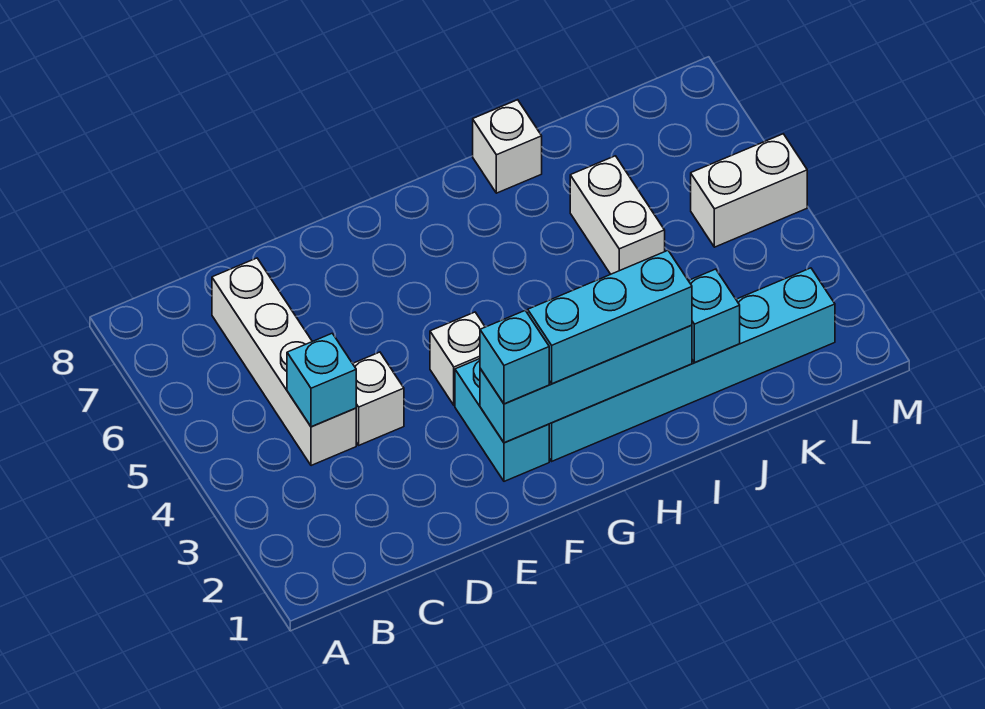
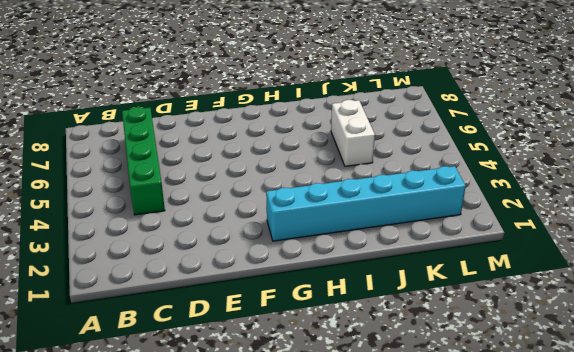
green brick C4:C7 level 1 -> white brick C4:C7 level 1
none -> white brick D4 level 1
none -> cyan brick F2:F3 level 1
none -> white brick F4 level 1

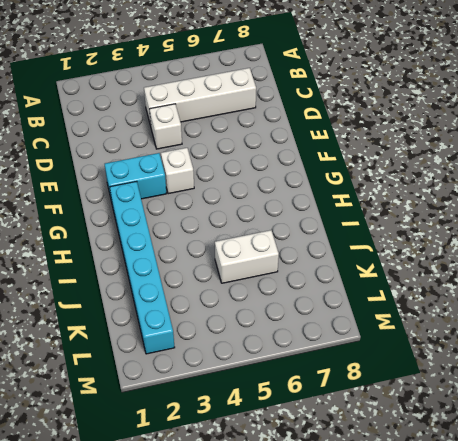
none -> white brick I8 level 1
none -> white brick L5:M5 level 1
none -> cyan brick C4 level 2

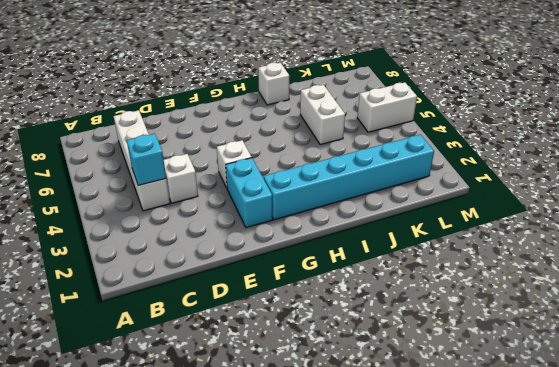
none -> cyan brick F2:I2 level 2
none -> cyan brick J2 level 2
none -> cyan brick F2 level 3

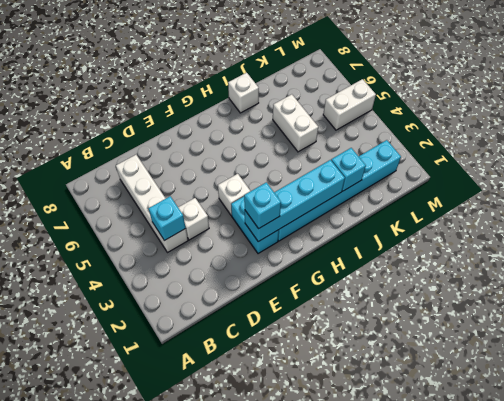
none -> cyan brick G2:I2 level 3

